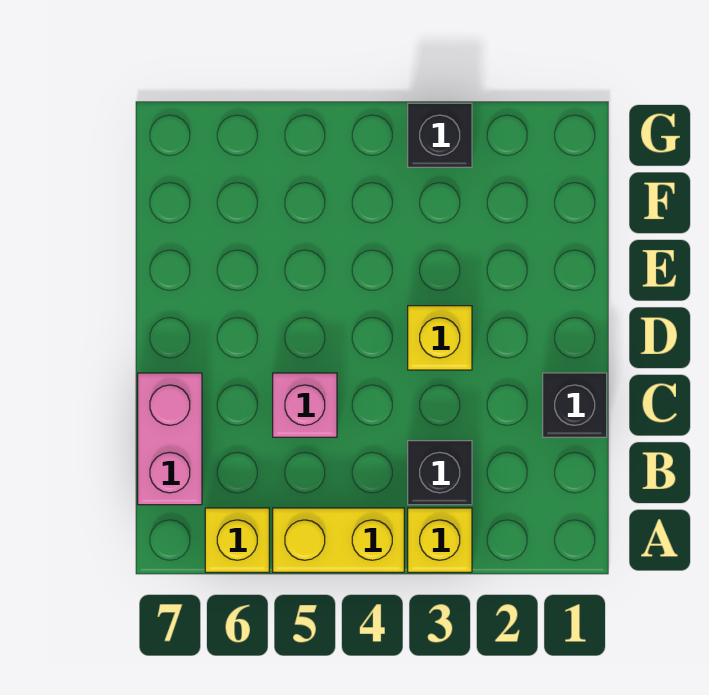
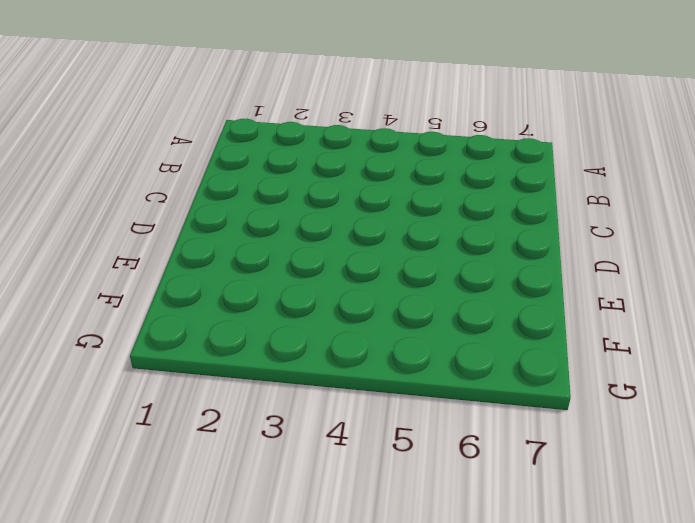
none -> yellow brick A3 level 1
none -> yellow brick A4:A5 level 1

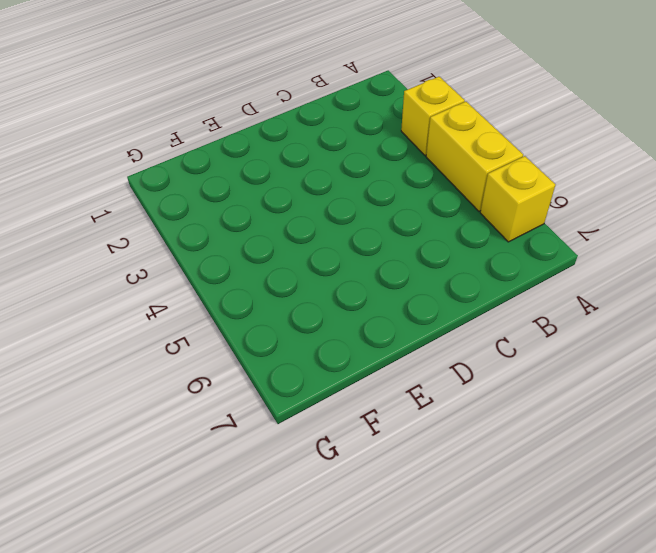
none -> black brick B3 level 1
none -> pink brick B7:C7 level 1

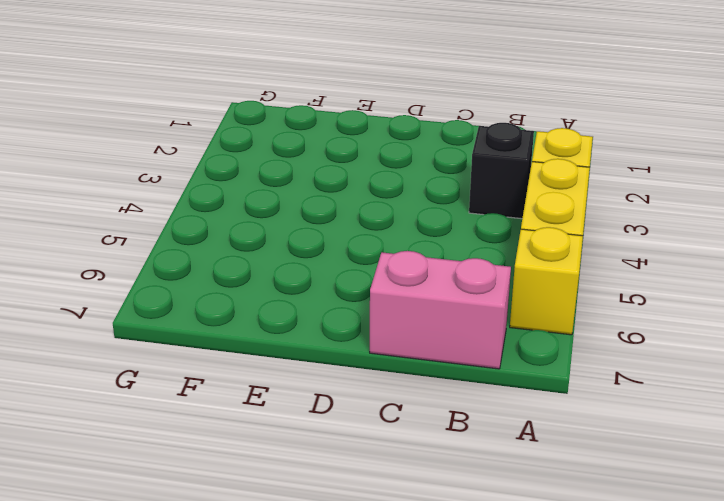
none -> black brick C1 level 1
none -> pink brick C5 level 1

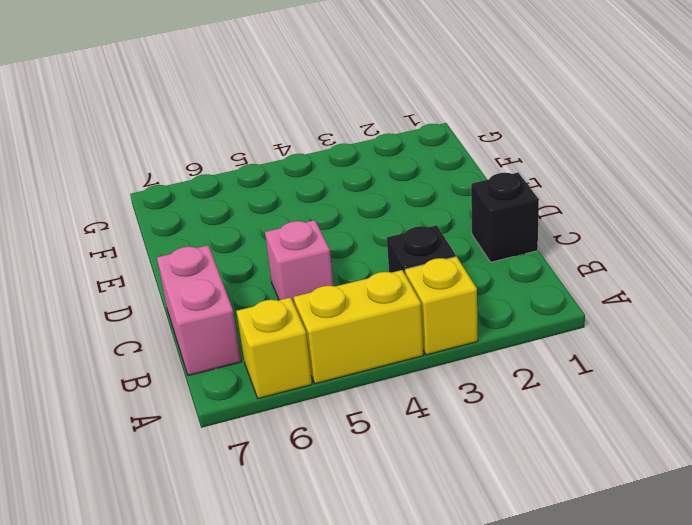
none -> yellow brick D3 level 1
none -> black brick G3 level 1

